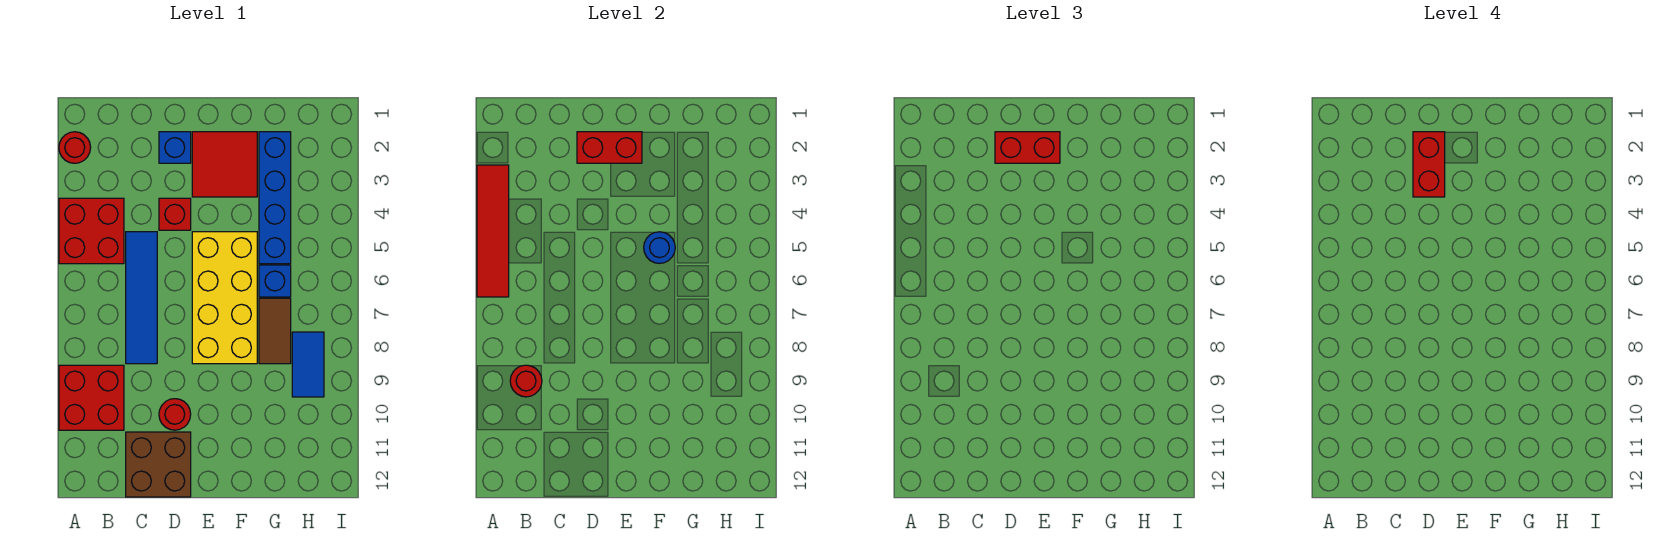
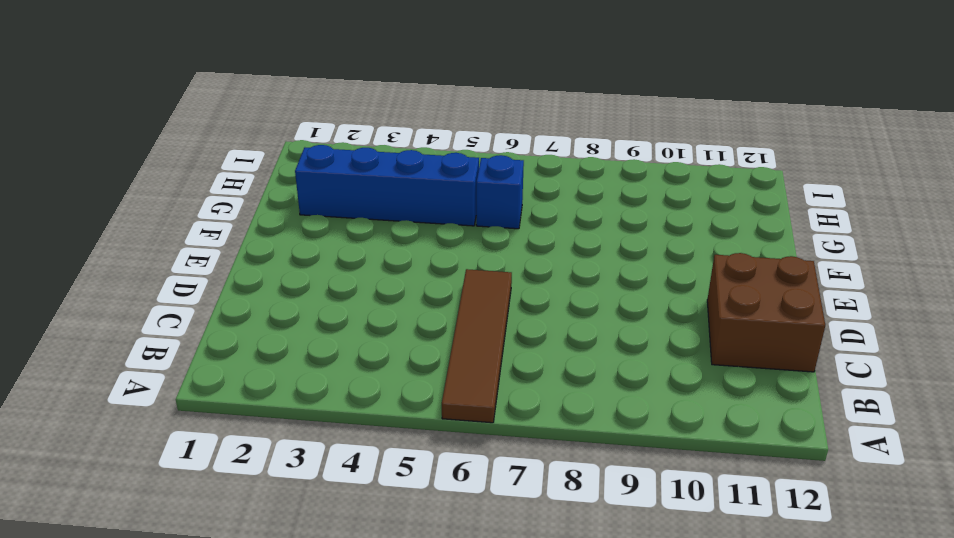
brown tile A6:D6 level 1 -> blue tile C5:C8 level 1
none -> red round brick A2 level 1
none -> red brick A4:B5 level 1
none -> red brick A9:B10 level 1

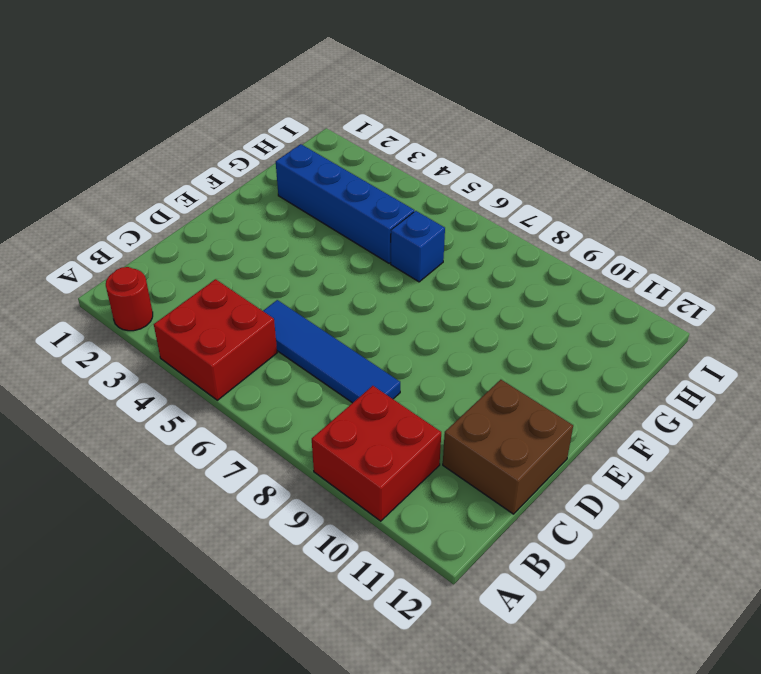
none -> blue brick D2 level 1
none -> red brick D4 level 1
none -> red round brick D10 level 1

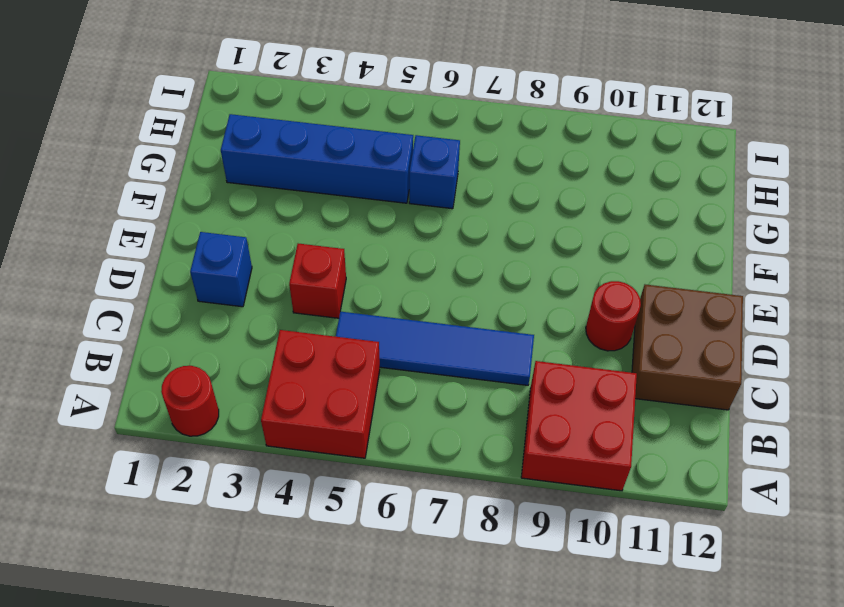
none -> red tile E2:F3 level 1
none -> yellow brick E5:F8 level 1
none -> brown tile G7:G8 level 1

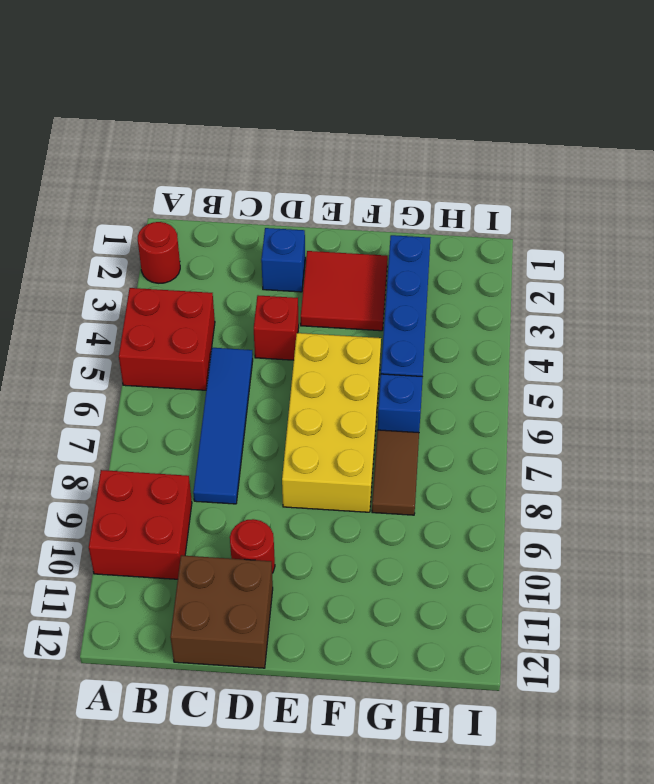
none -> blue tile H8:H9 level 1
none -> red tile A3:A6 level 2
none -> red round brick B9 level 2

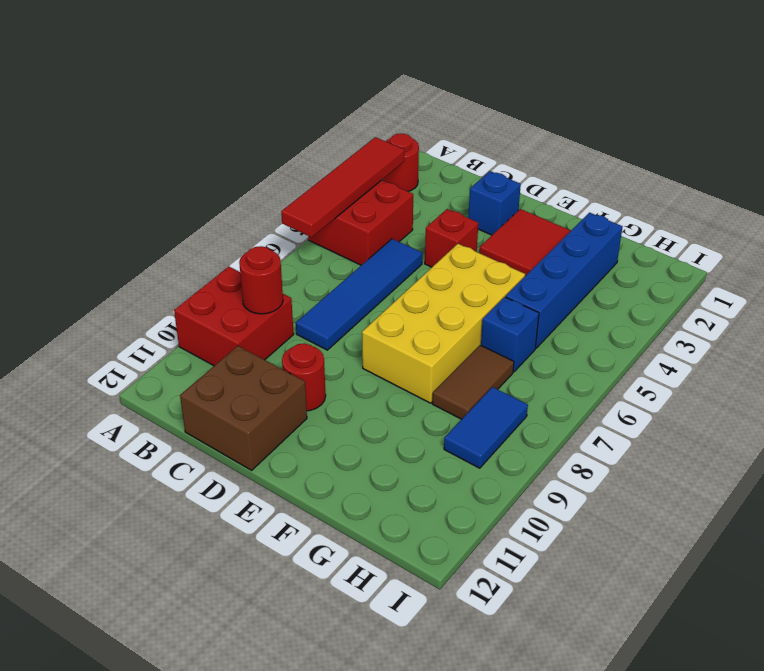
none -> red brick D2:E2 level 2
none -> blue round brick F5 level 2
none -> red brick D2:E2 level 3

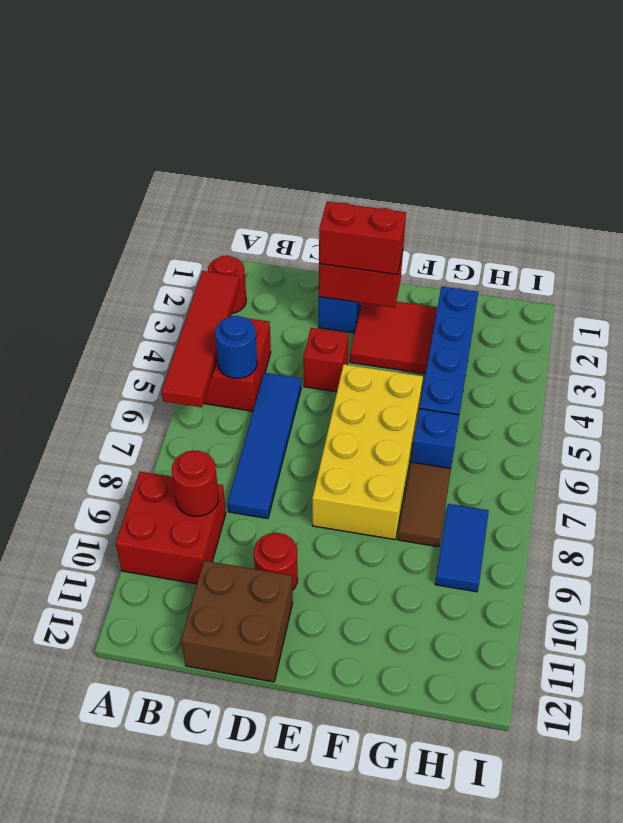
blue round brick B5 level 2 -> blue round brick F5 level 2
none -> red brick D2:D3 level 4

